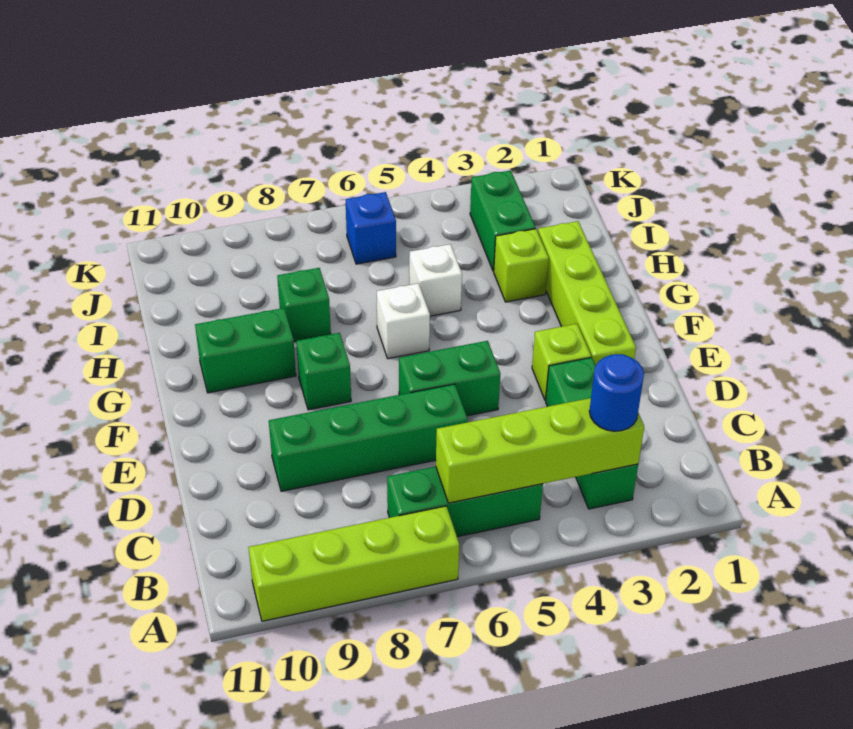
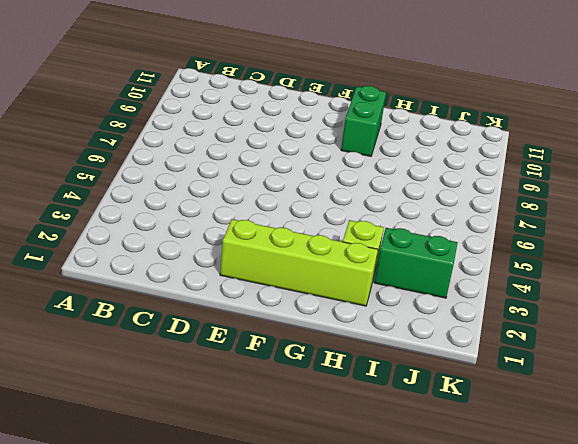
none -> lime brick A7:A10 level 1
none -> green brick B3:D3 level 1
none -> green brick B5:B7 level 1

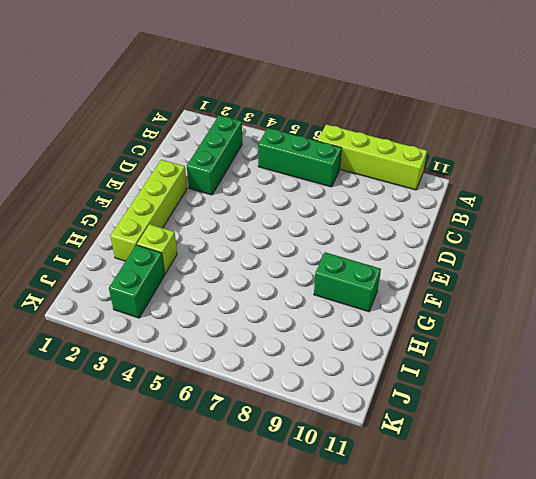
none -> green brick D6:D9 level 1
none -> lime brick E3 level 1
none -> green brick E5:E6 level 1

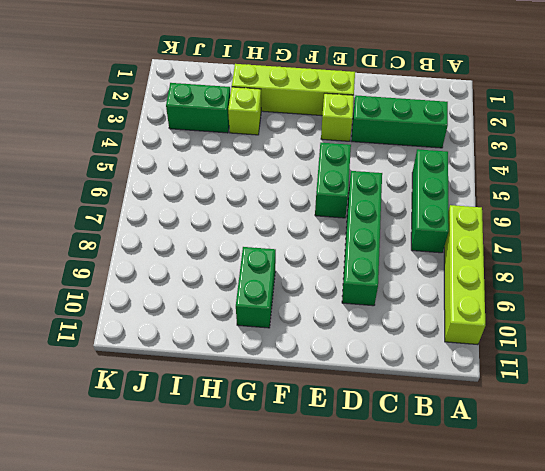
none -> green brick F8 level 1
none -> white brick G6 level 1
none -> white brick H5 level 1

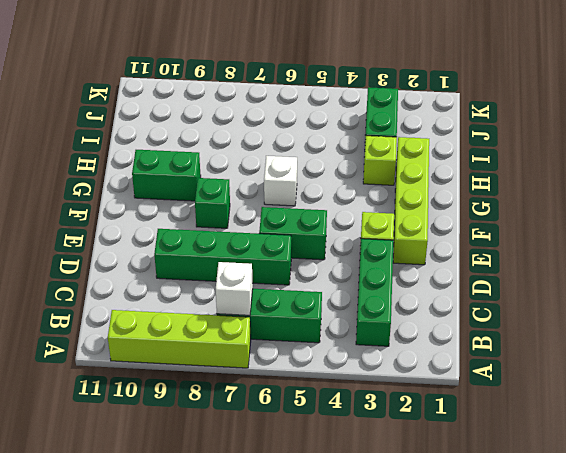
white brick B7 level 2 -> white brick H5 level 1
none -> green brick H8 level 1
none -> blue brick J6 level 1
none -> lime brick B3:B6 level 2

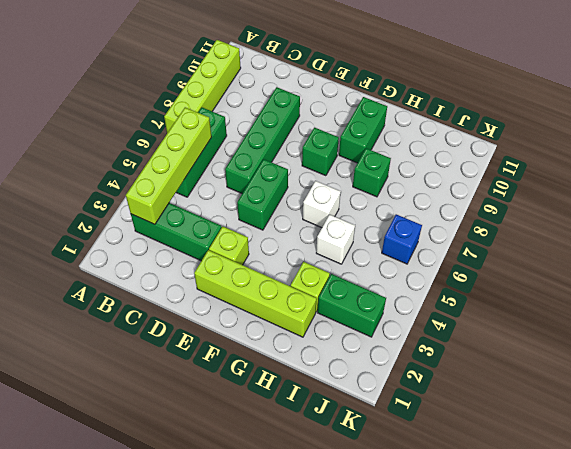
none -> blue round brick B3 level 3

